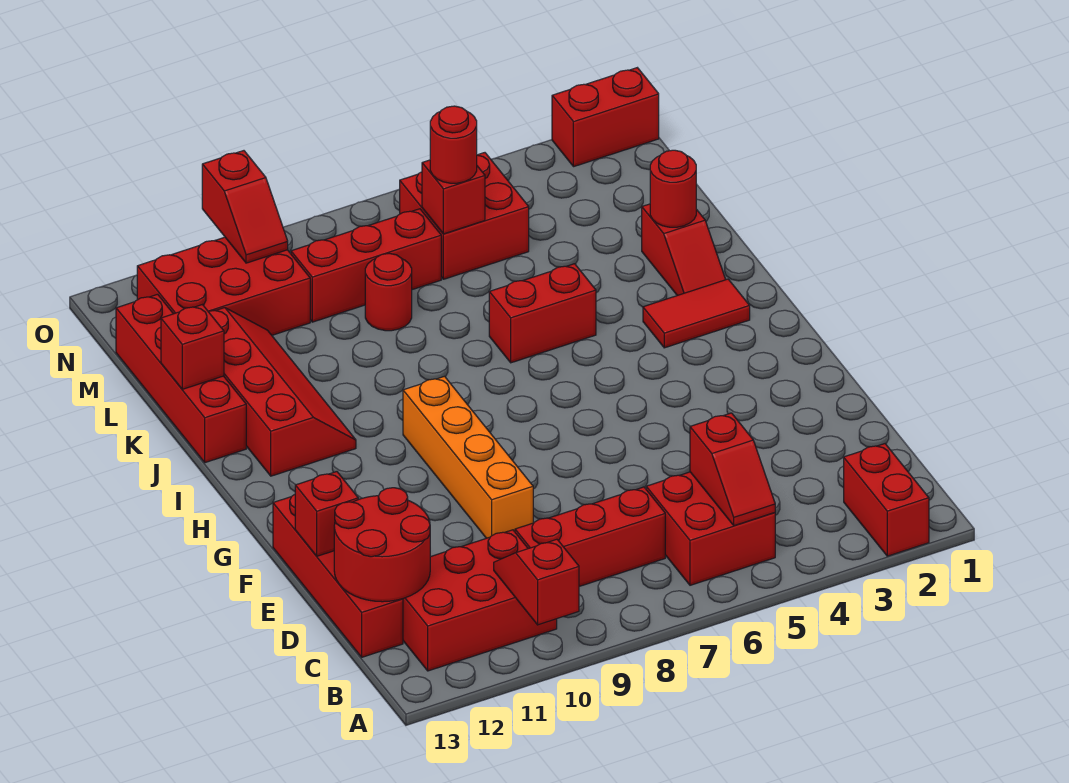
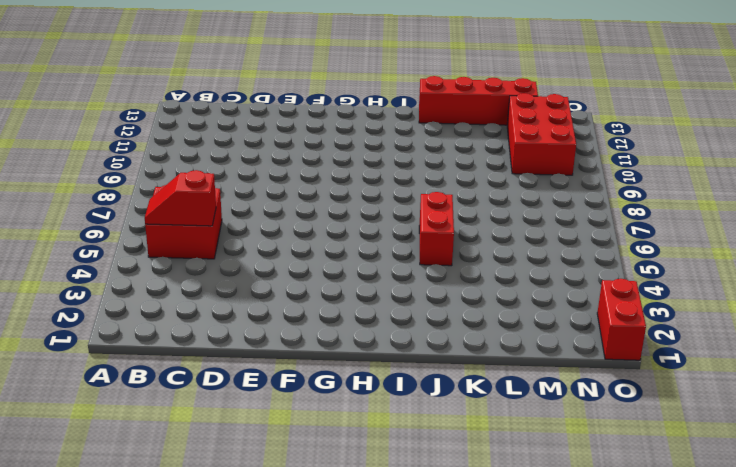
none -> red brick A2:B2 level 1
none -> red brick B10:C12 level 1
none -> red brick C7:C9 level 1

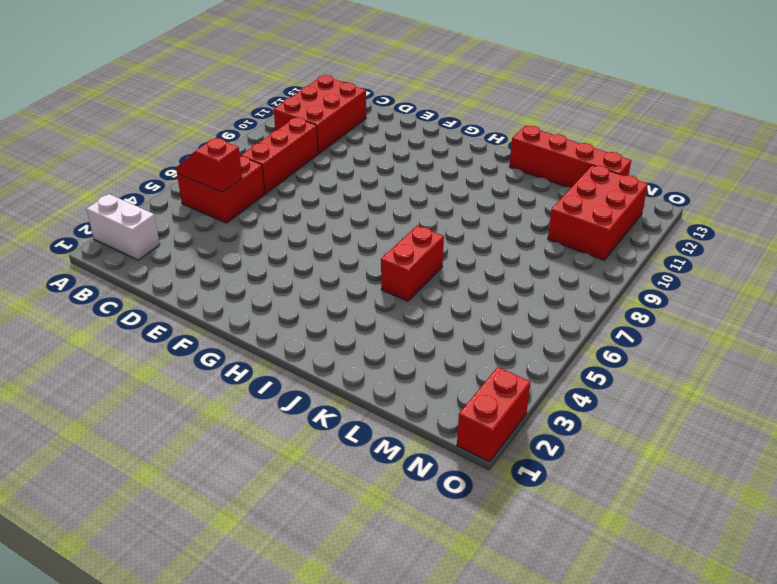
white brick A2:B2 level 1 -> red brick A2:B2 level 1
none -> red brick C13:F13 level 1
none -> orange brick E9:H9 level 1
none -> red tile I2:I3 level 1

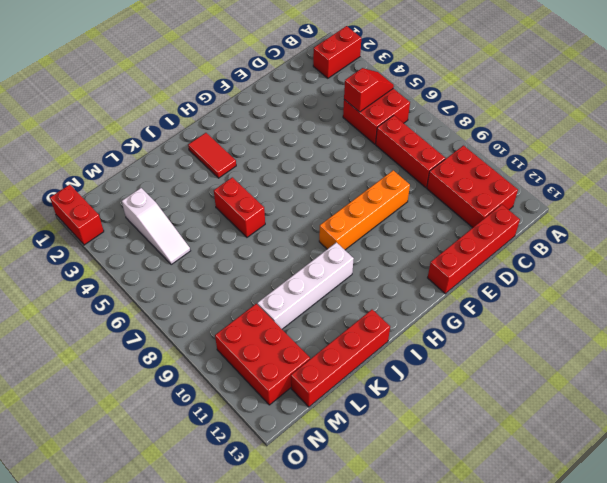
white brick I10:L10 level 1 -> none
white slope M3:M5 level 1 top 3 -> red brick M5:N6 level 1
none -> red slope I11:L12 level 1 top 12
none -> red slope J2:K2 level 1 top K
none -> red round brick L8 level 1

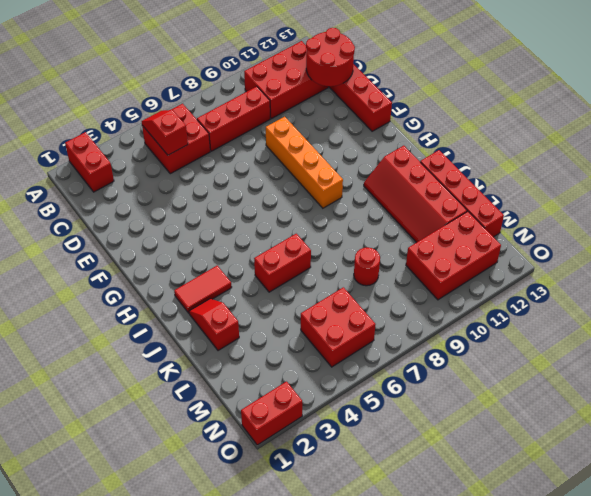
none -> red brick M7:M9 level 1
none -> red slope A10:B10 level 2 top A
none -> red brick E13 level 2

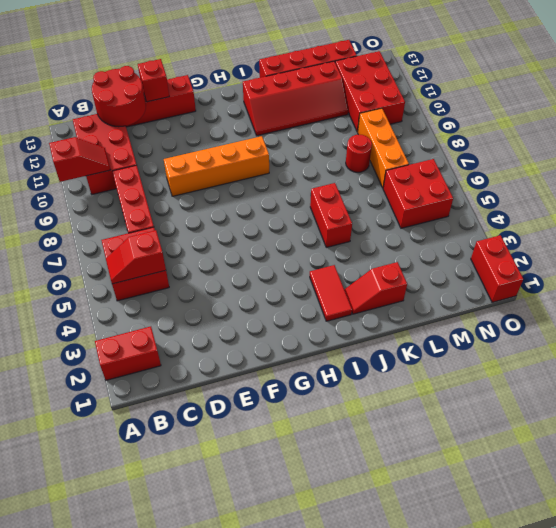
orange brick M7:M9 level 1 -> red brick M7:M9 level 1
none -> red round brick K2 level 2
none -> red brick K13 level 2
none -> red brick M6 level 2

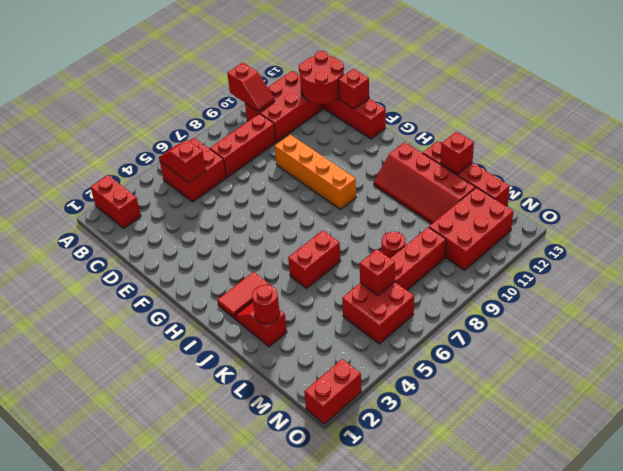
none -> red slope N10:O10 level 2 top O
none -> red round brick M6 level 3

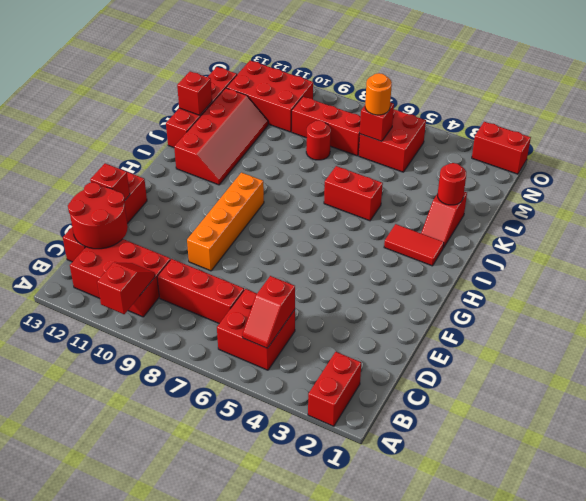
orange round brick M6 level 3 -> red round brick M6 level 3
none -> red slope N10:O10 level 2 top O

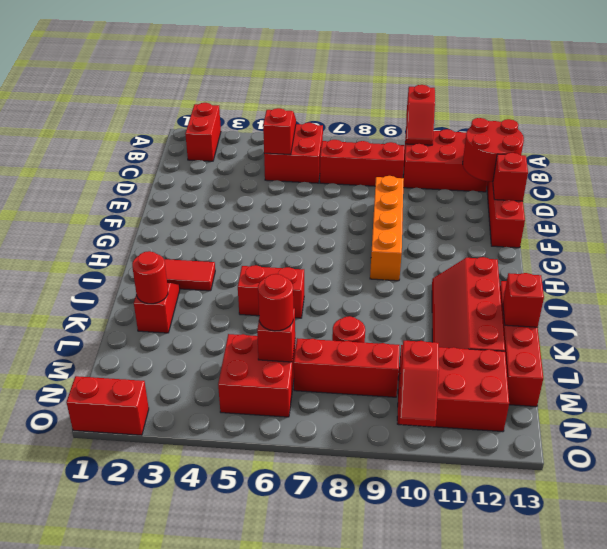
red slope N10:O10 level 2 top N -> red slope N10:O10 level 2 top O

